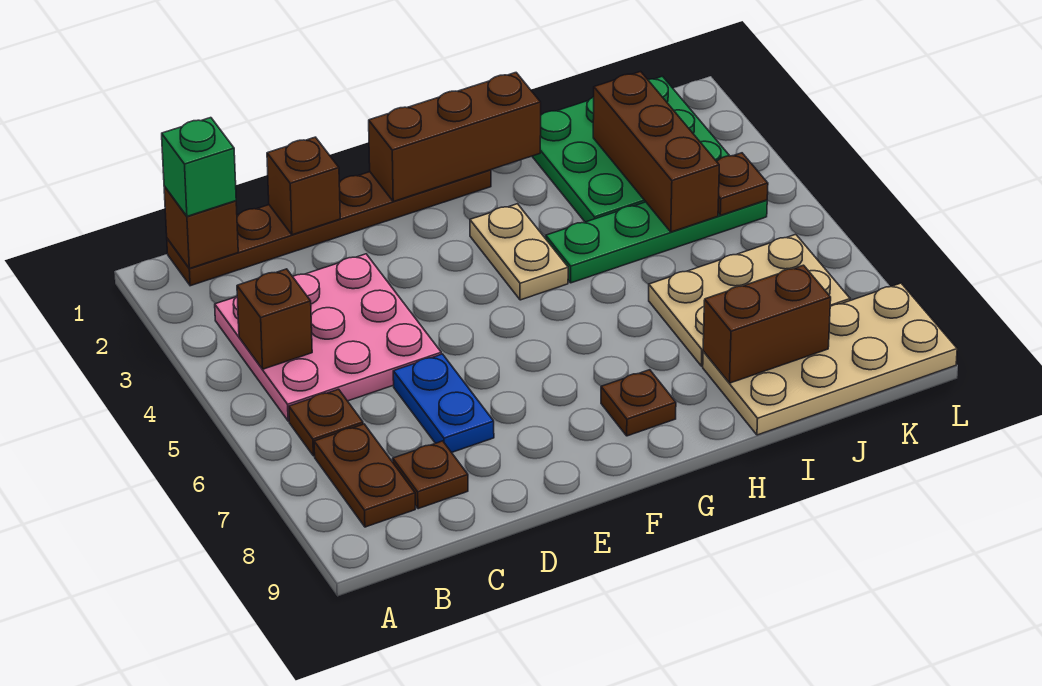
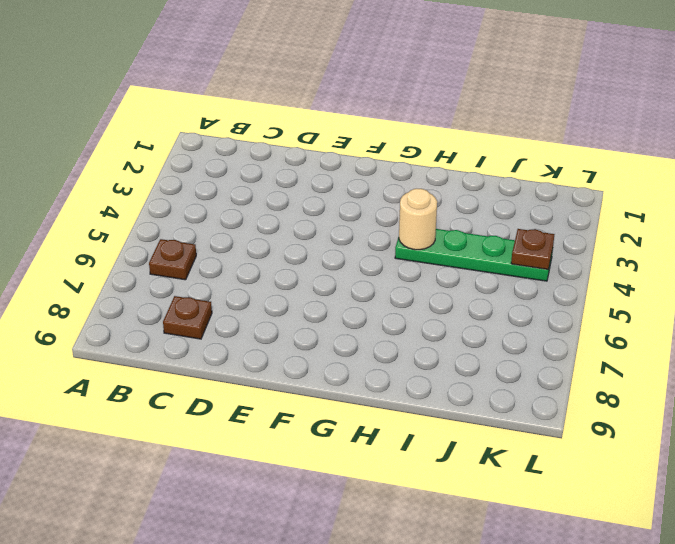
tan round brick H4 level 2 -> none
none -> brown plate B1:G1 level 1
none -> pink plate B3:D5 level 1
none -> brown plate B7:B8 level 1

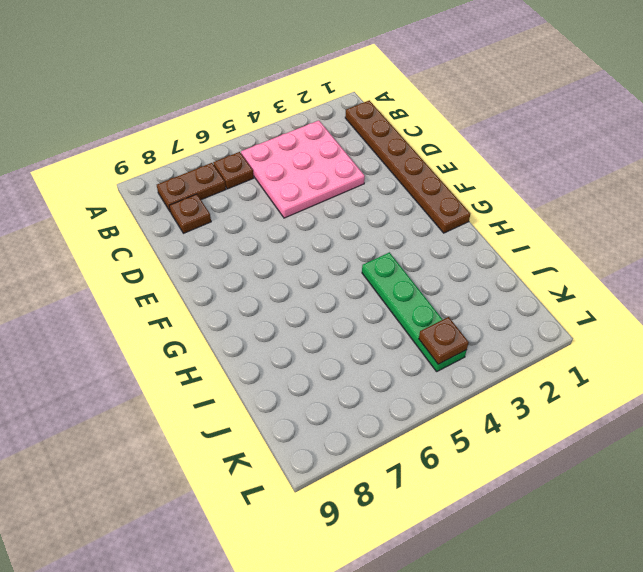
none -> blue plate D6:D7 level 1
none -> tan plate G3:G4 level 1
none -> brown plate G8 level 1

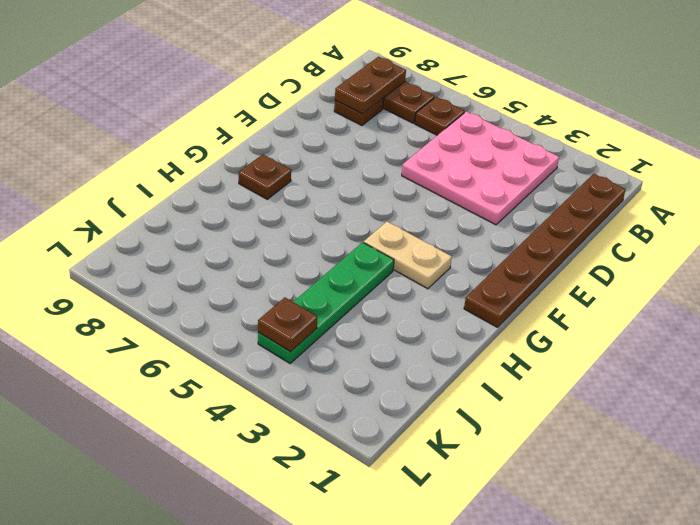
brown plate B8:C8 level 2 -> none
none -> blue plate D6:D7 level 1
none -> green plate I1:K3 level 1
none -> tan plate I6:K7 level 1

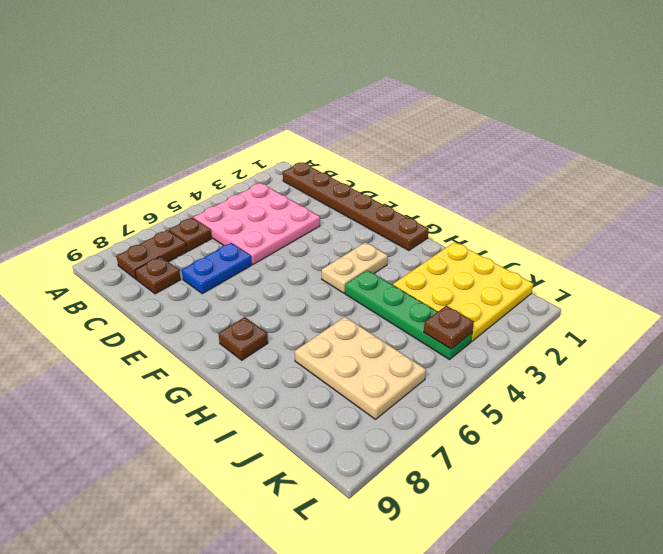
yellow plate I1:K3 level 1 -> green plate I1:K3 level 1
none -> tan plate I8:L9 level 1
none -> brown brick B1 level 2
none -> brown brick B4 level 2

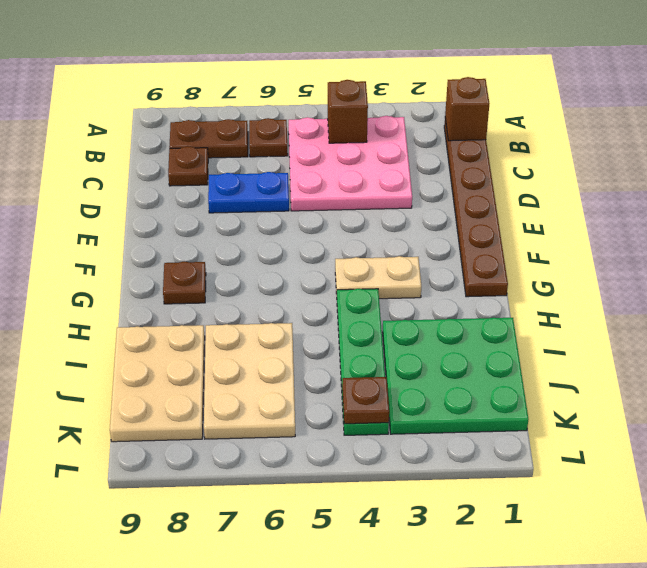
tan plate I8:K9 level 1 -> tan plate I8:L9 level 1
none -> brown brick D1 level 2
none -> brown brick F1:H1 level 2
none -> brown brick I8:J8 level 2

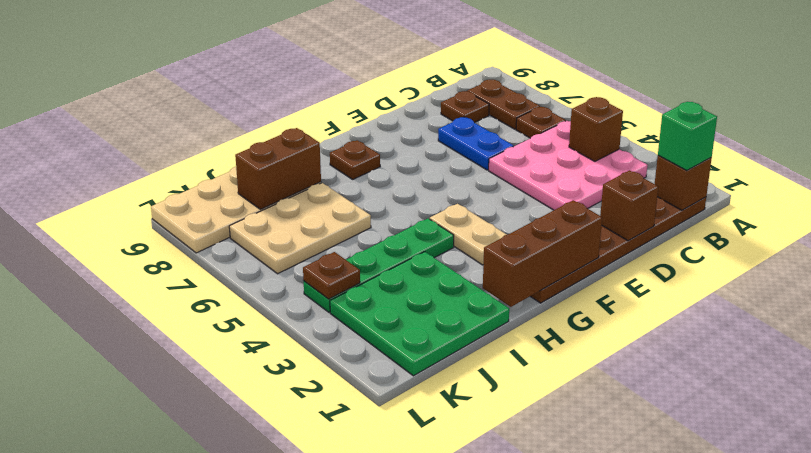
none -> brown brick J2:J4 level 2

